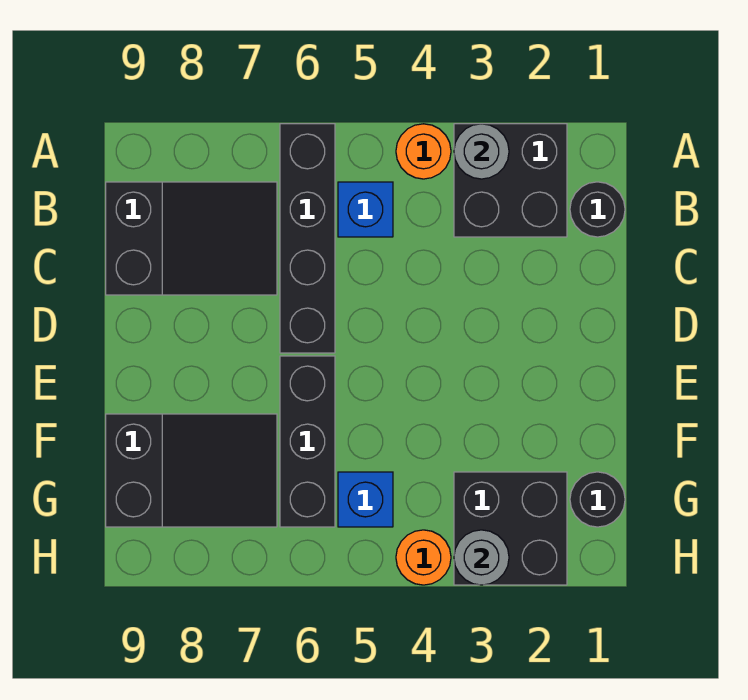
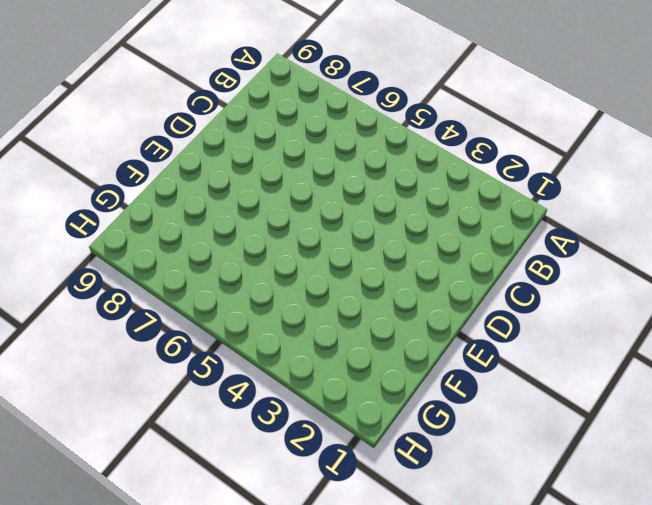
none -> black brick A2:B3 level 1
none -> orange round brick A4 level 1
none -> black brick A6:D6 level 1

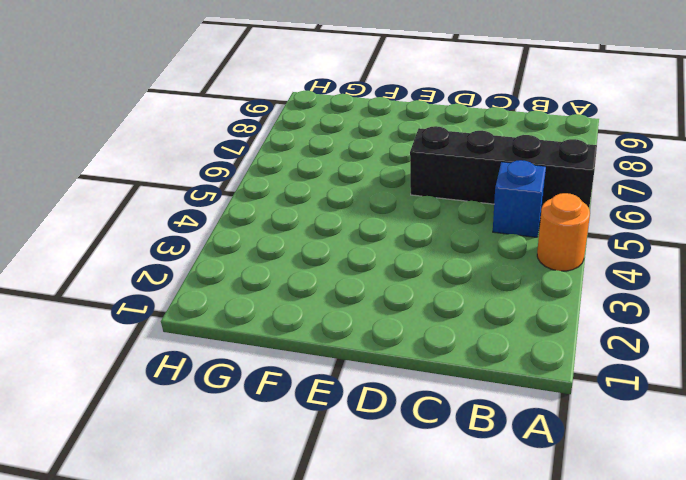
none -> black brick A2:B3 level 1
none -> black round brick B1 level 1
none -> black slope B7:C9 level 1 top 9

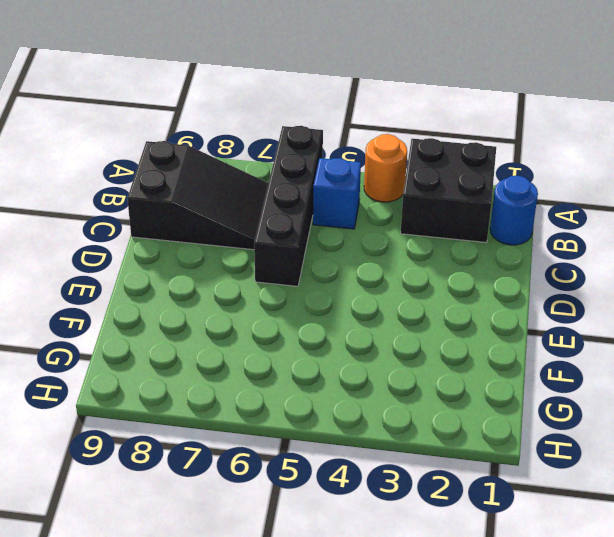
blue round brick B1 level 1 -> black round brick B1 level 1
none -> black brick E6:G6 level 1
none -> black slope F7:G9 level 1 top 9
none -> black round brick G1 level 1

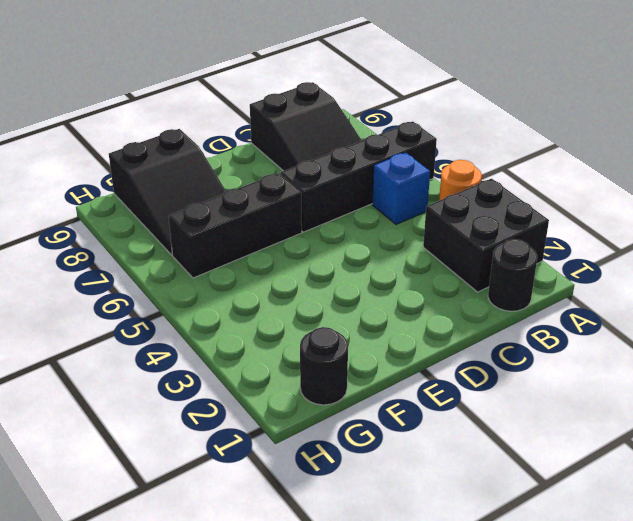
none -> black brick G2:H3 level 1
none -> blue brick G5 level 1
none -> orange round brick H4 level 1

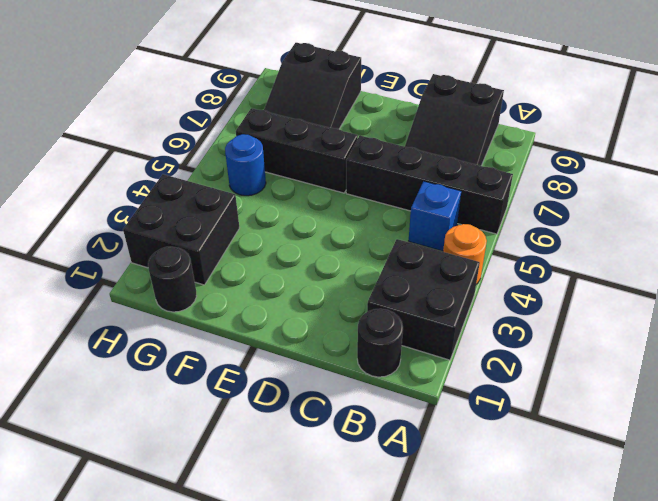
blue round brick G5 level 1 -> blue brick G5 level 1
none -> orange round brick H4 level 1
none -> grey round brick A3 level 2
none -> grey round brick H3 level 2

